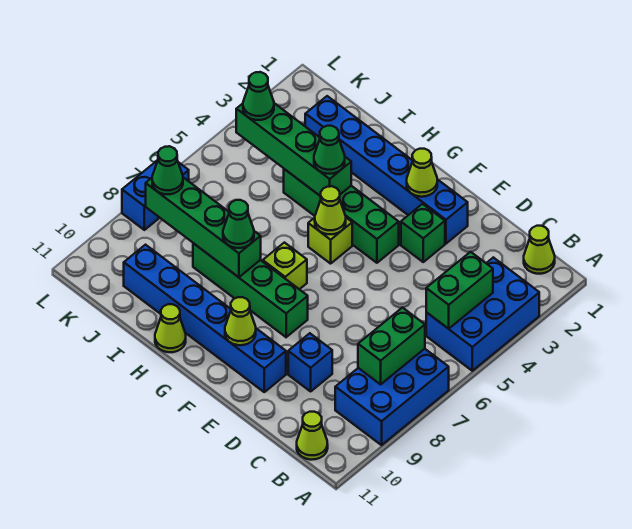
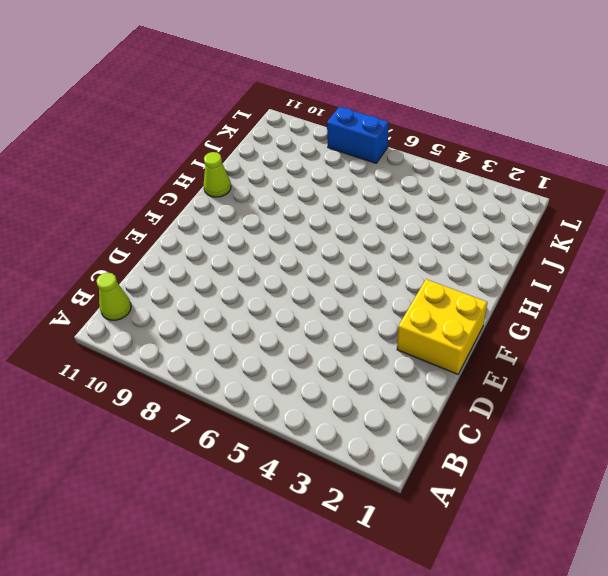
yellow brick E1:F2 level 1 -> blue brick E2:J2 level 1
none -> blue brick A3:B5 level 1
none -> blue brick A7:B9 level 1
none -> lime cone B1 level 1

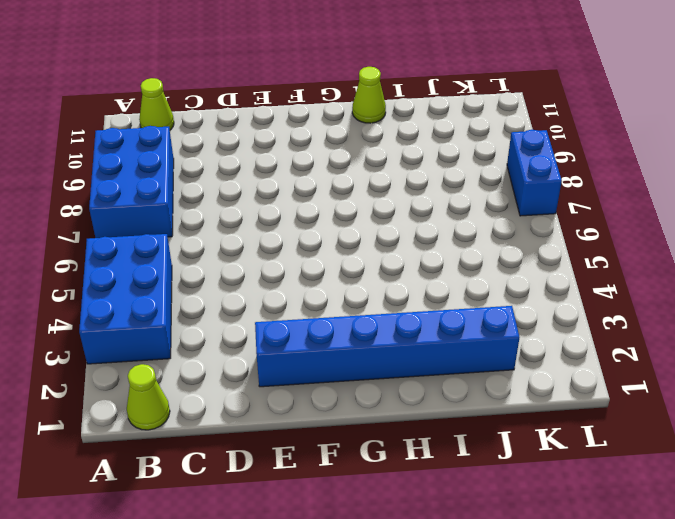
none -> blue brick D9 level 1
none -> green brick E3 level 1
none -> blue brick E10:J10 level 1

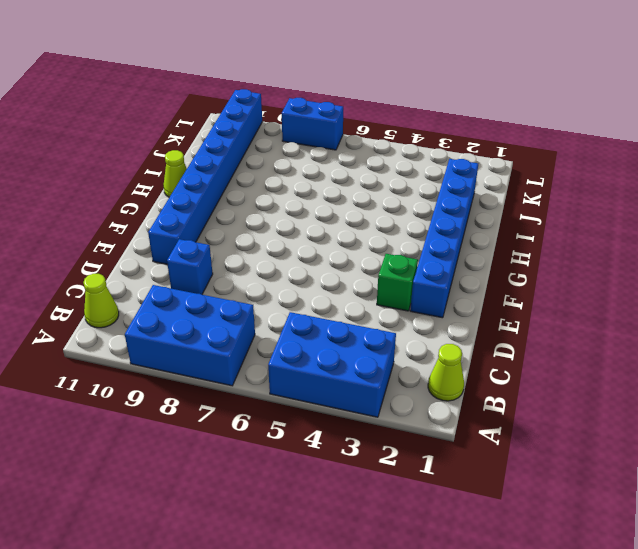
blue brick E10:L10 level 1 -> blue brick E10:J10 level 1
none -> green brick F4:I4 level 1
none -> green brick F8:I8 level 1
none -> lime brick G5 level 1

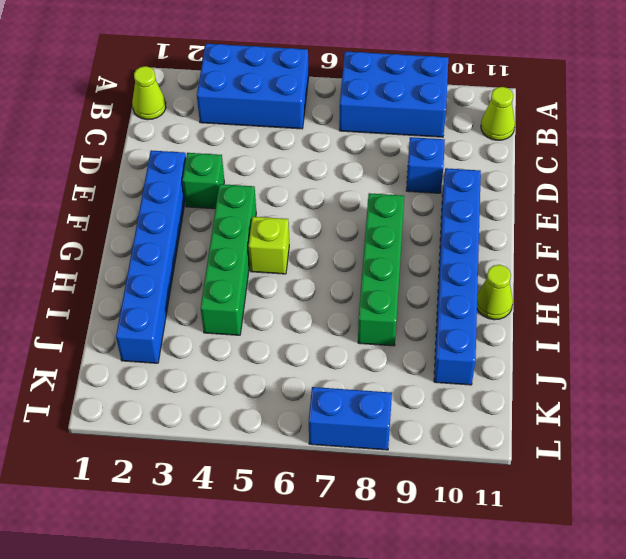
none -> lime brick G7 level 1
none -> green brick B4:B5 level 2
none -> green brick B7:B8 level 2

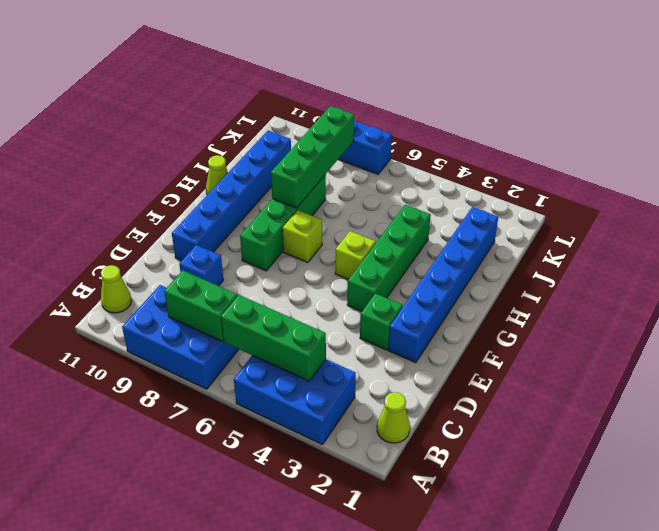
green brick B4:B6 level 2 -> green brick B4:B5 level 2
none -> lime cone F2 level 2
none -> lime cone F10 level 2
none -> lime cone G5 level 2

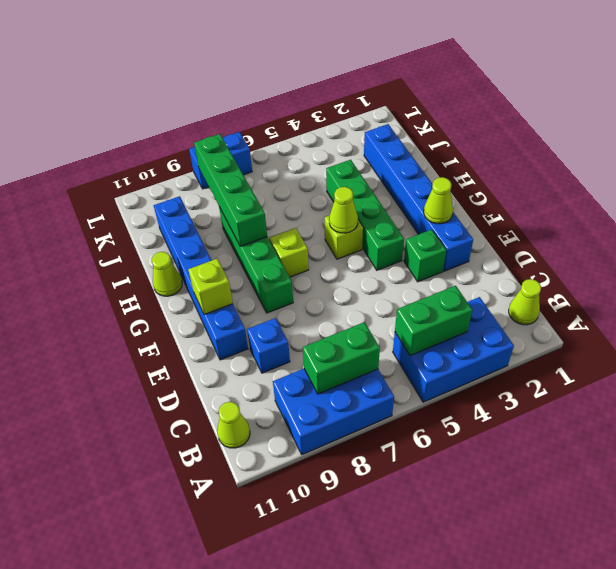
lime brick F10 level 2 -> lime cone F10 level 2
none -> green brick H4:K4 level 2
none -> green cone H4 level 3
none -> green cone H8 level 3

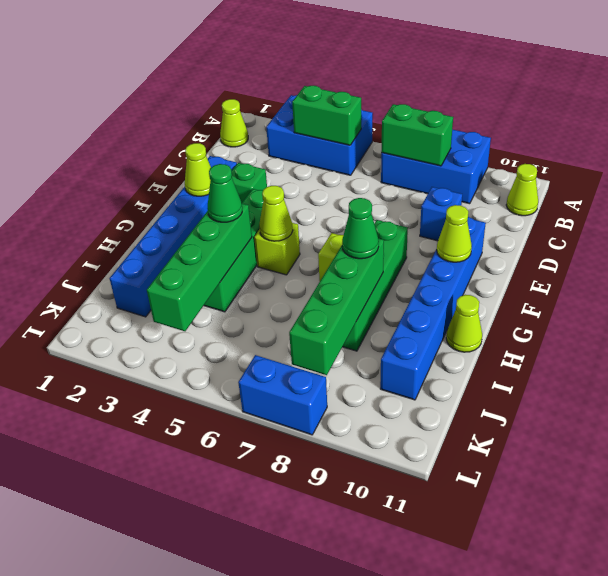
none -> green cone K4 level 3
none -> green cone K8 level 3

